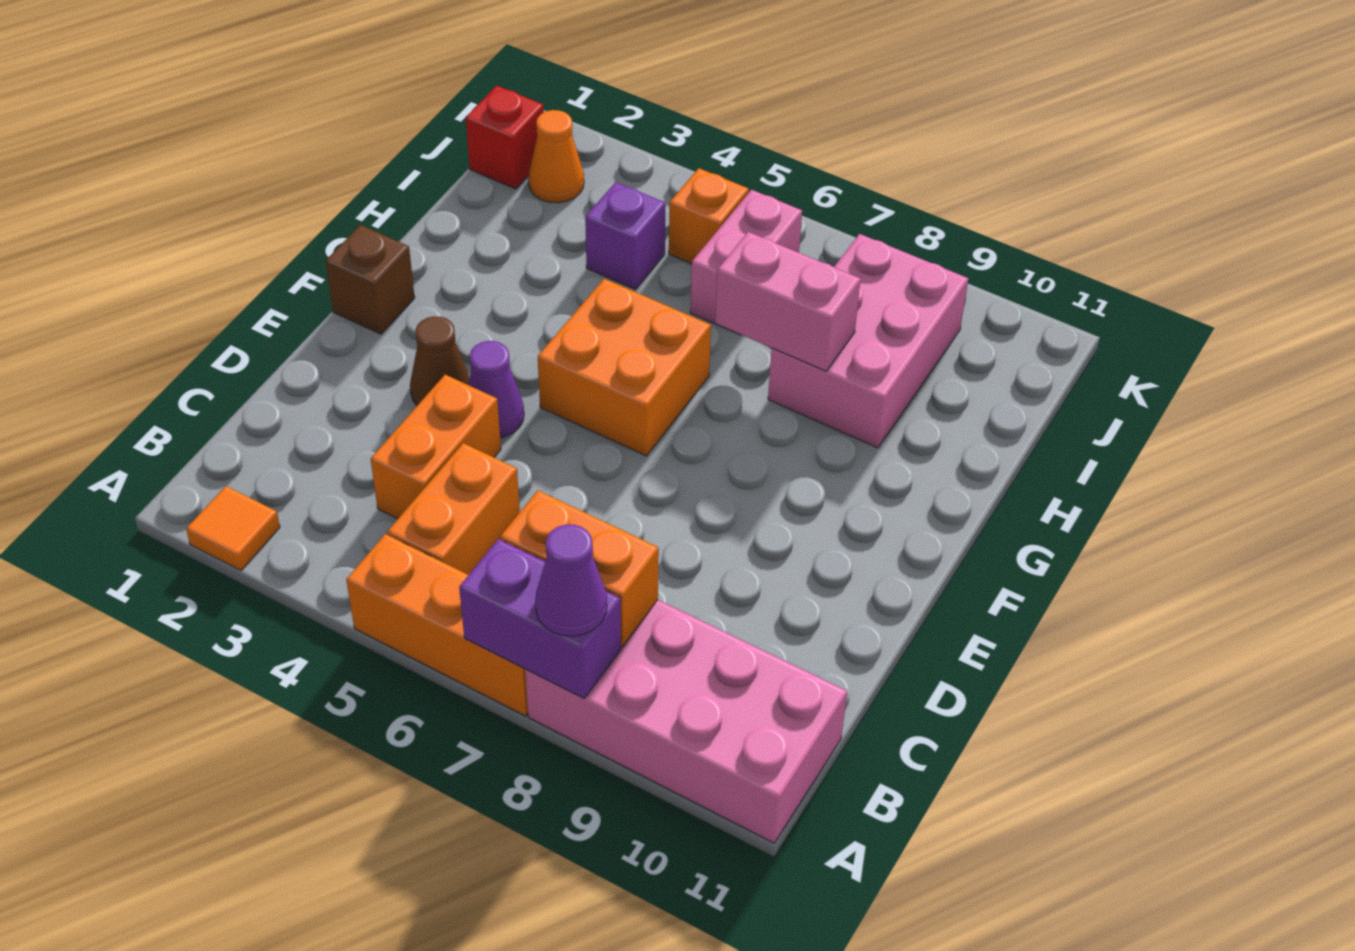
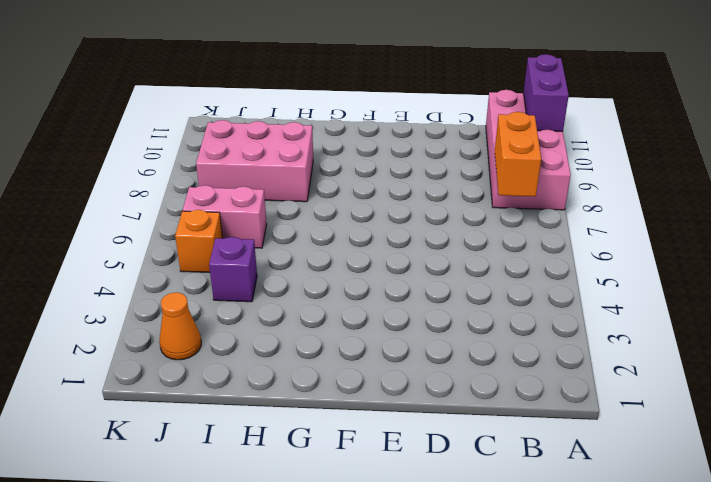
purple brick A10:A11 level 2 -> purple brick A7:A8 level 2
none -> orange tile A2 level 1
none -> orange brick A5:A7 level 1
none -> orange brick B5:C5 level 1

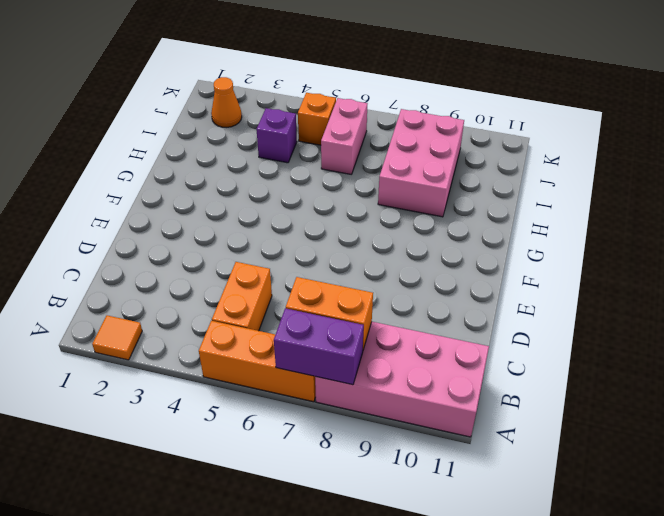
none -> orange brick C4:D4 level 1
none -> brown cone E3 level 1
none -> purple cone E4 level 1

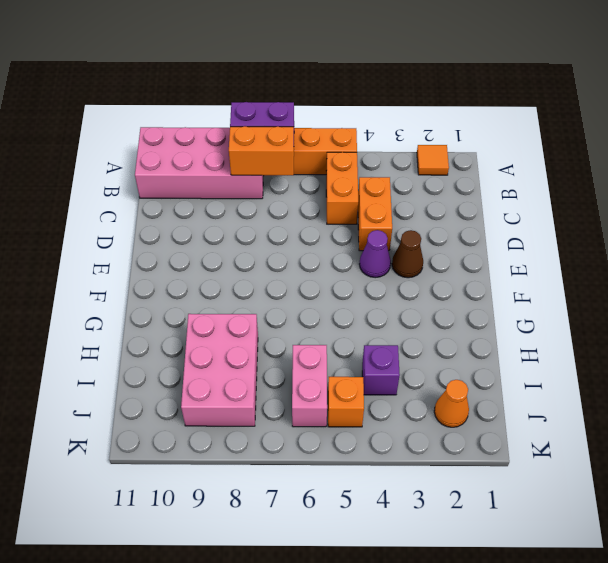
none -> brown brick F1 level 1
none -> orange brick F5:G6 level 1
none -> red brick J1 level 1

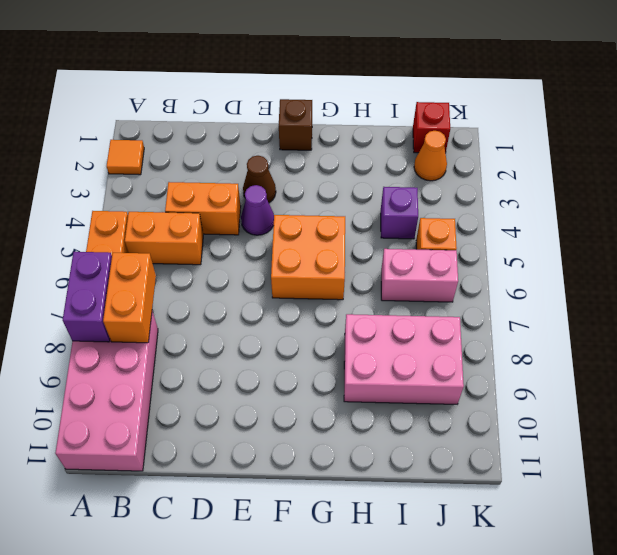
none -> pink brick H7:H8 level 2
none -> purple cone A8 level 3

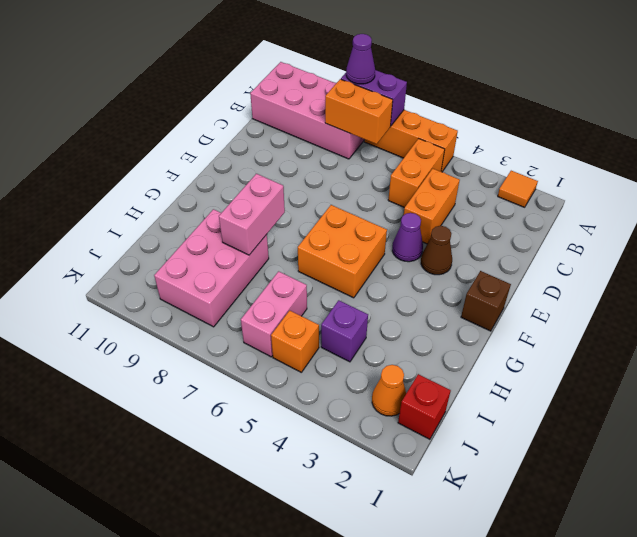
pink brick G8:H8 level 2 -> pink brick H7:H8 level 2

